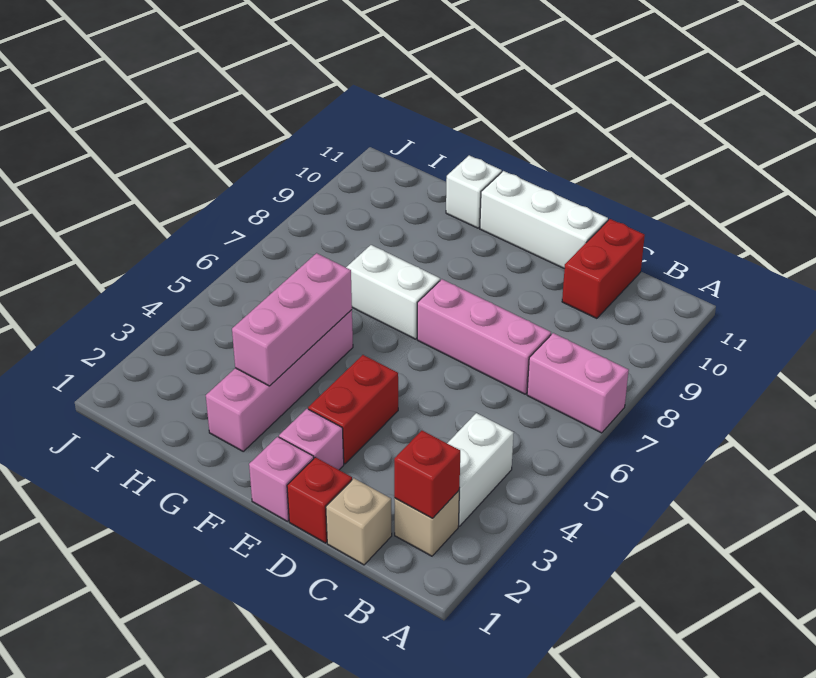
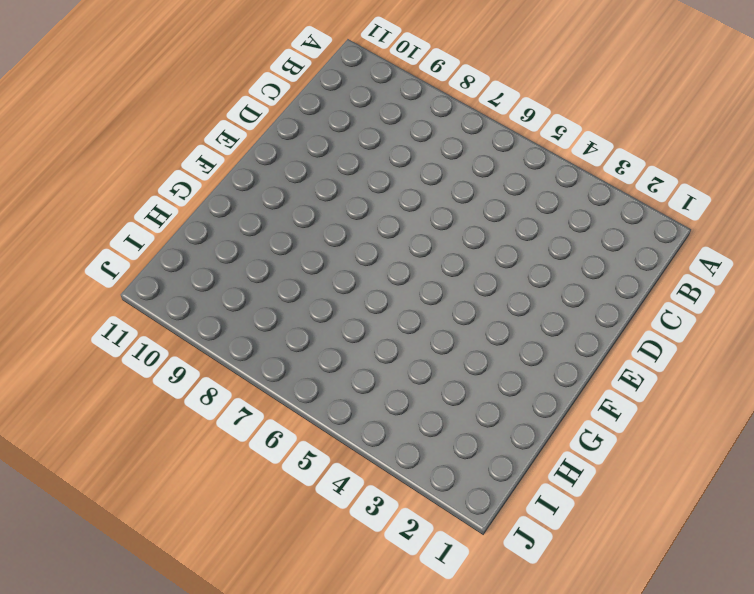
none -> pink brick A7:B7 level 1
none -> tan brick B2 level 1
none -> white brick B3:B4 level 1

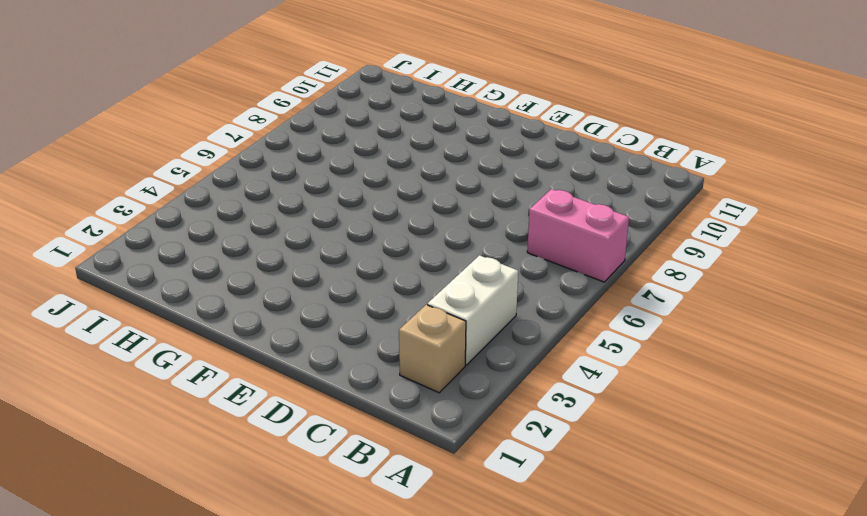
none -> tan brick C1 level 1
none -> pink brick C7:E7 level 1
none -> red brick C10:C11 level 1

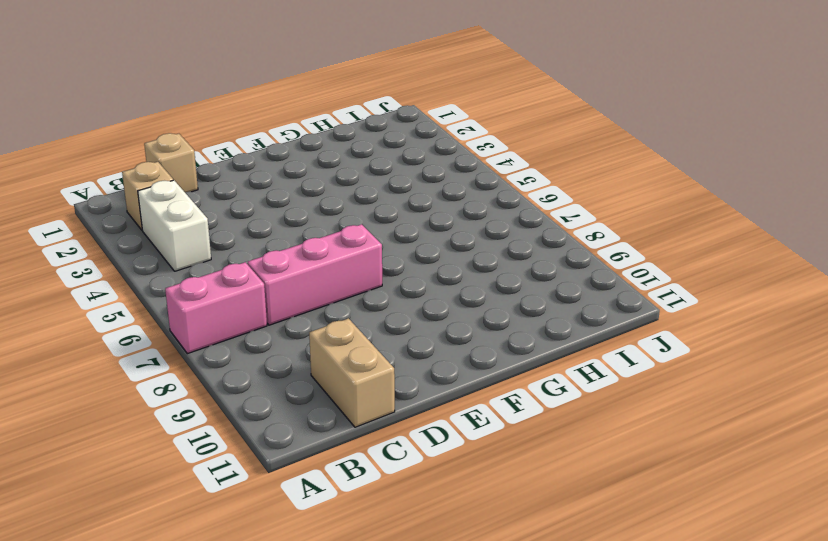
tan brick C10:C11 level 1 -> red brick C10:C11 level 1
none -> red brick D1 level 1
none -> white brick D11:F11 level 1
none -> pink brick E1 level 1

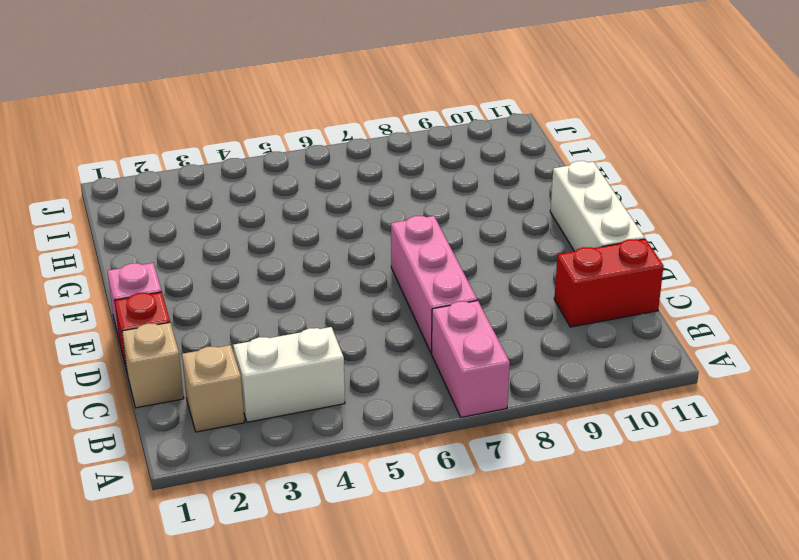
none -> pink brick E2 level 1
none -> red brick E3:E4 level 1
none -> white brick F7:G7 level 1

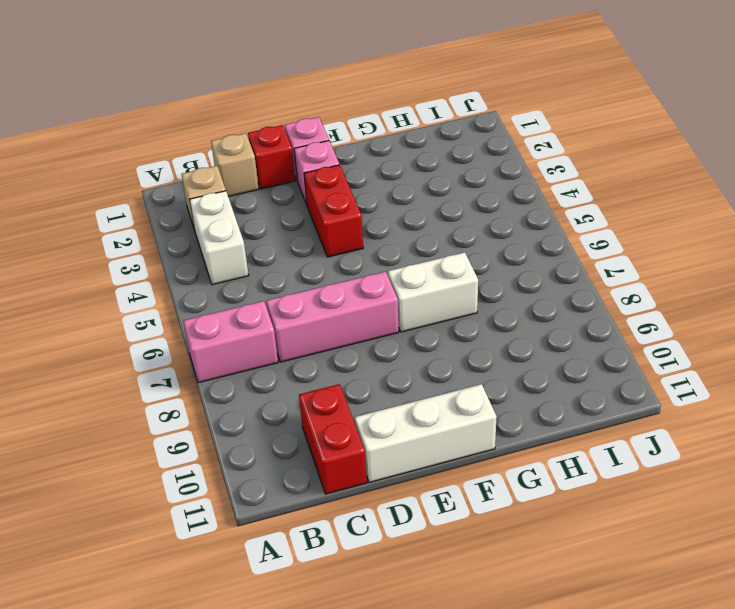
none -> pink brick G2:G5 level 1
none -> white brick G11 level 1
none -> red brick B2 level 2

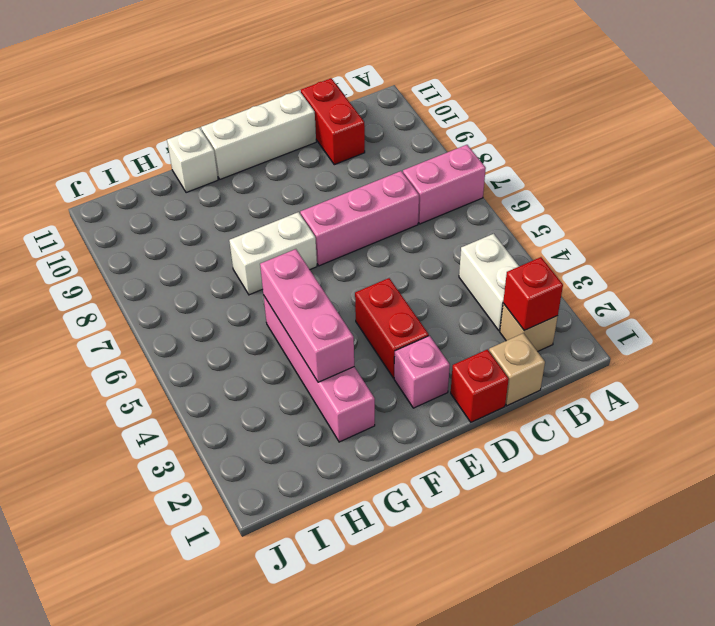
none -> pink brick E1 level 1

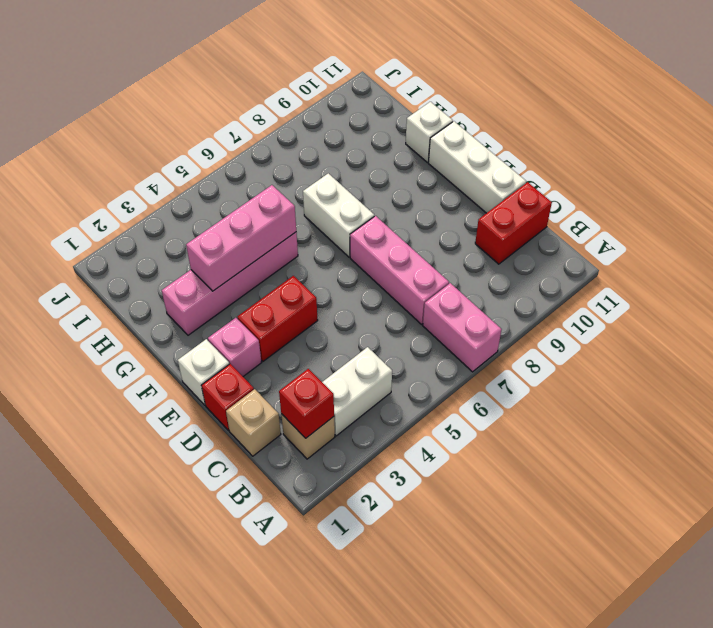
white brick E1 level 1 -> pink brick E1 level 1

